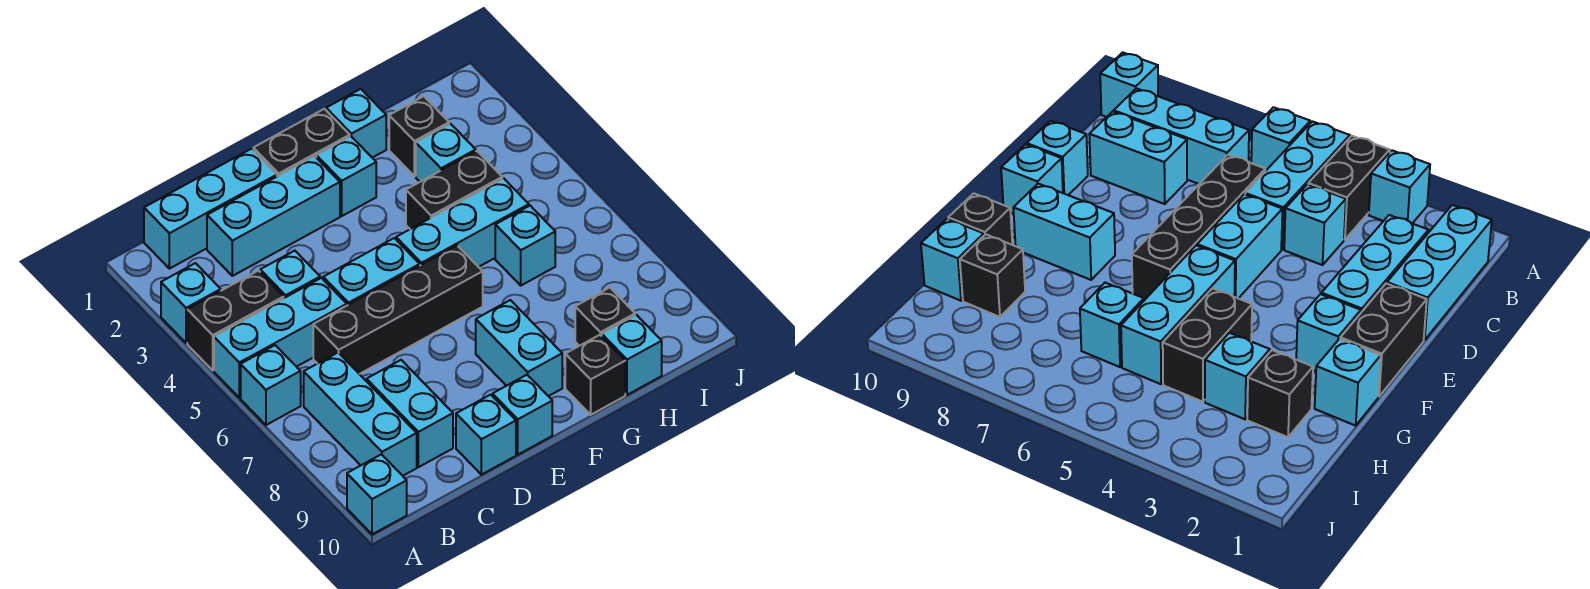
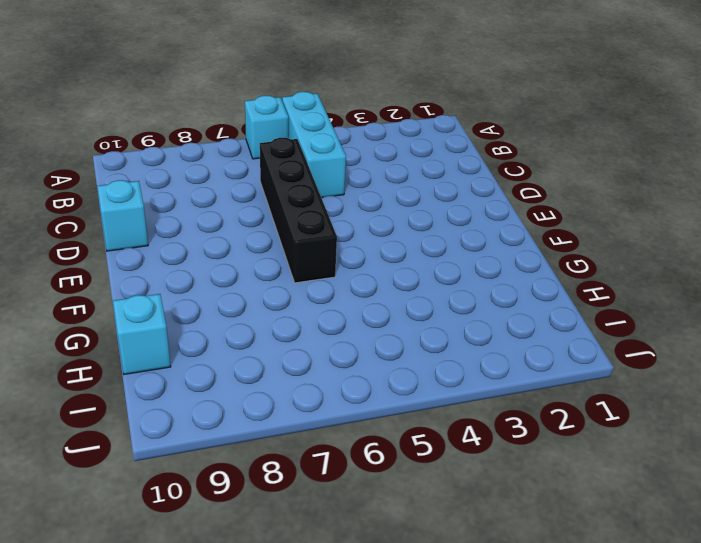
none -> cyan brick A3 level 1
none -> black brick A4:B4 level 1
none -> cyan brick A10 level 1

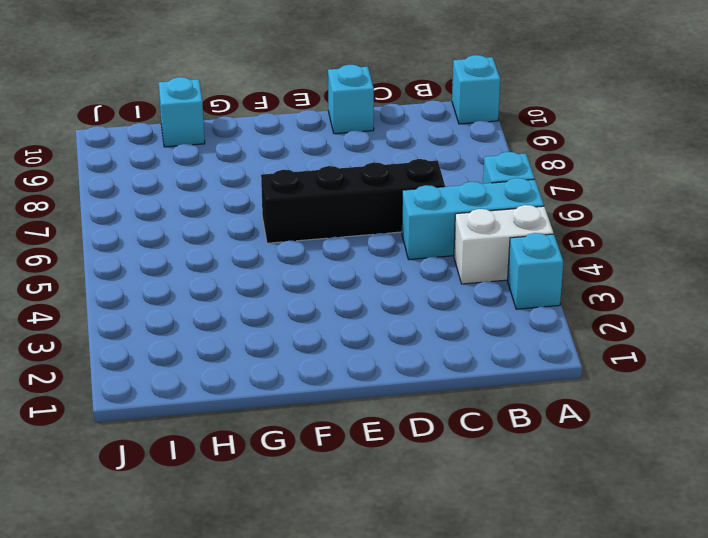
white brick A4:B4 level 1 -> black brick A4:B4 level 1
none -> cyan brick B1:D1 level 1
none -> cyan brick B7:B9 level 1
none -> cyan brick C2:E2 level 1

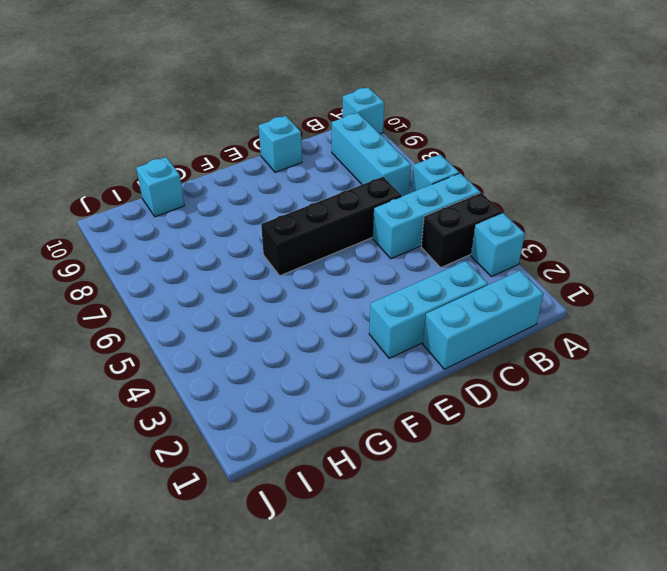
none -> cyan brick C4 level 1
none -> cyan brick C8:C9 level 1
none -> cyan brick D5:E5 level 1

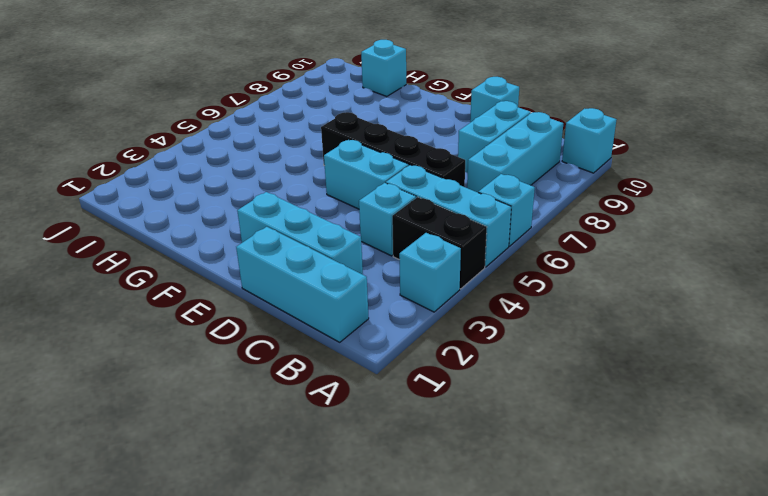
none -> black brick E1:F1 level 1
none -> cyan brick E10 level 1
none -> cyan brick F2 level 1

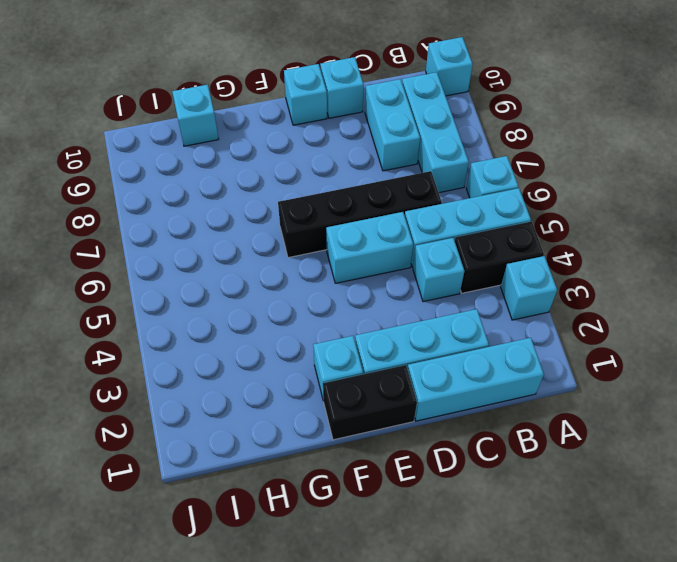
none -> cyan brick F5:H5 level 1
none -> cyan brick F8:F9 level 1
none -> cyan brick G1 level 1

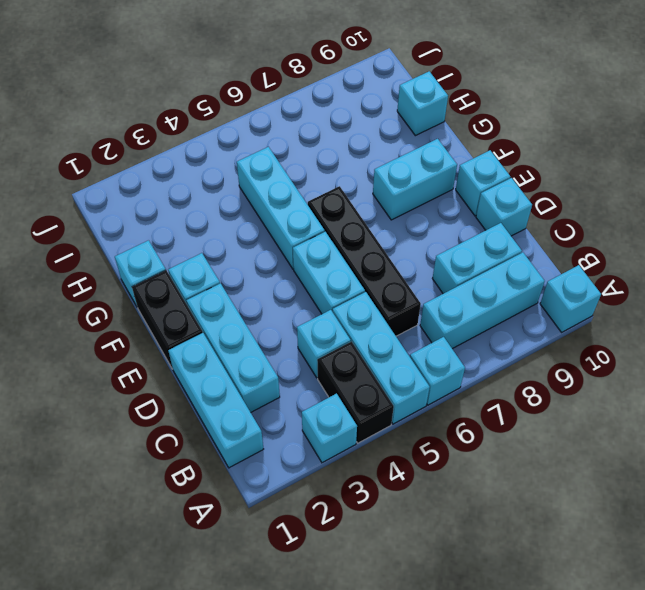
none -> black brick G4:H4 level 1
none -> black brick G10 level 1
none -> black brick H2 level 1

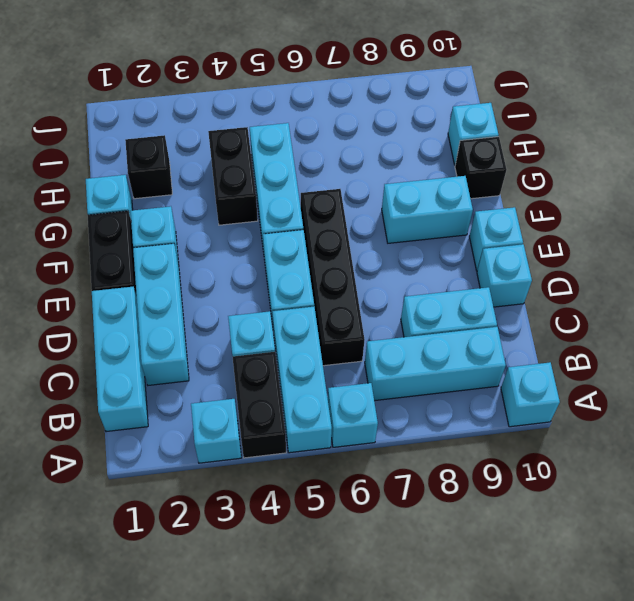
none -> cyan brick H3 level 1
none -> cyan brick H6 level 1
none -> black brick H9 level 1

